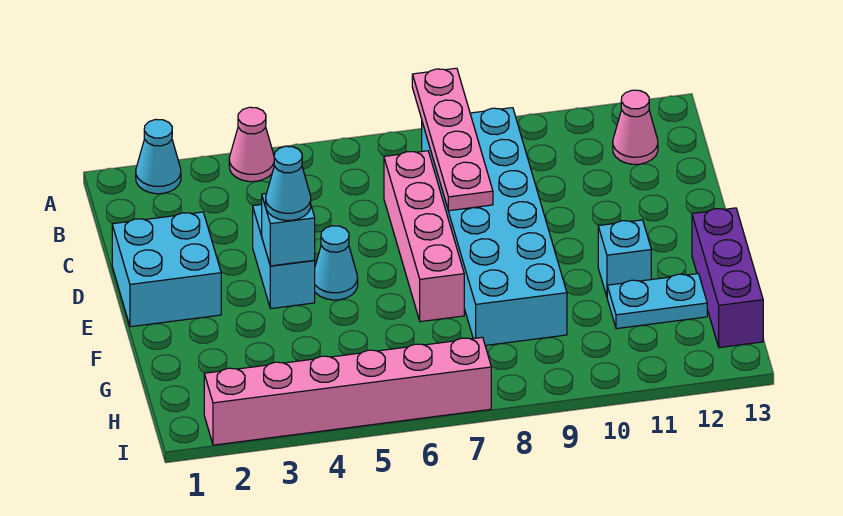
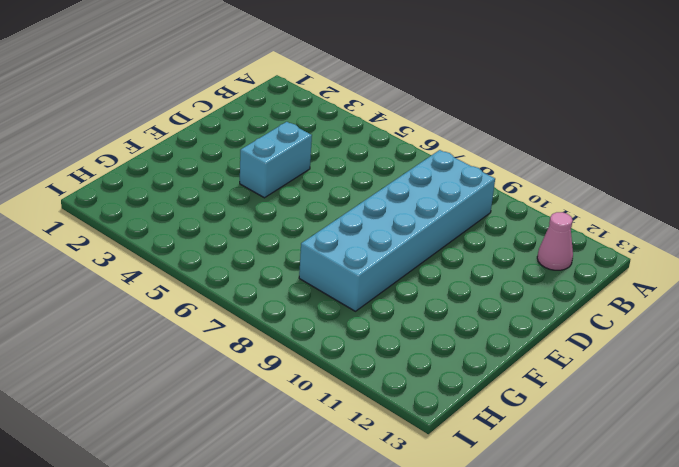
none -> cyan cone A2 level 1
none -> pink cone A4 level 1
none -> pink brick C7:F7 level 1

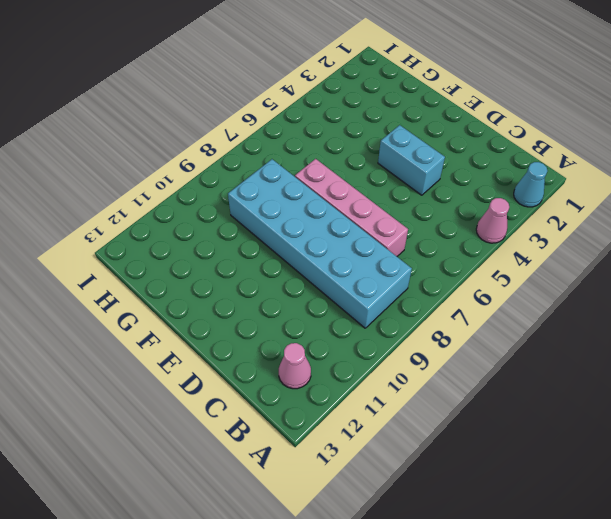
none -> cyan brick D1:E2 level 1
none -> cyan cone E5 level 1
none -> cyan brick F11 level 1

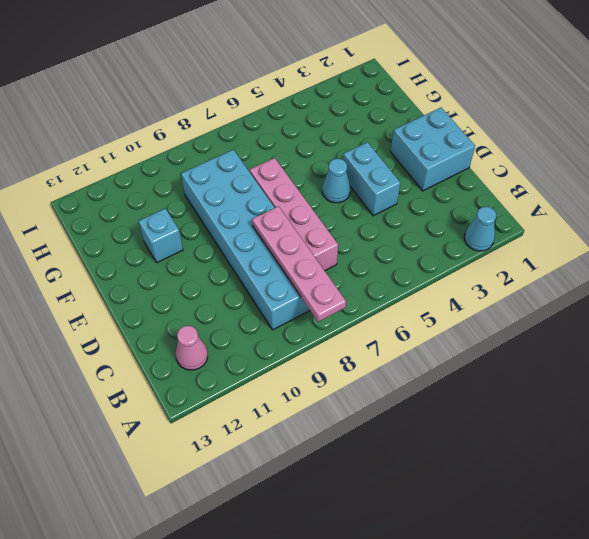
none -> pink cone A4 level 1
none -> purple brick F13:H13 level 1
none -> cyan plate G11:G12 level 1

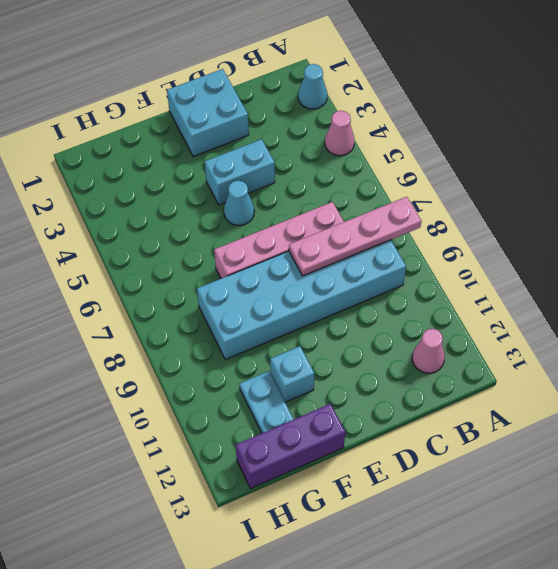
none -> pink brick I2:I7 level 1
none -> cyan brick E4 level 2
none -> cyan cone E4 level 3

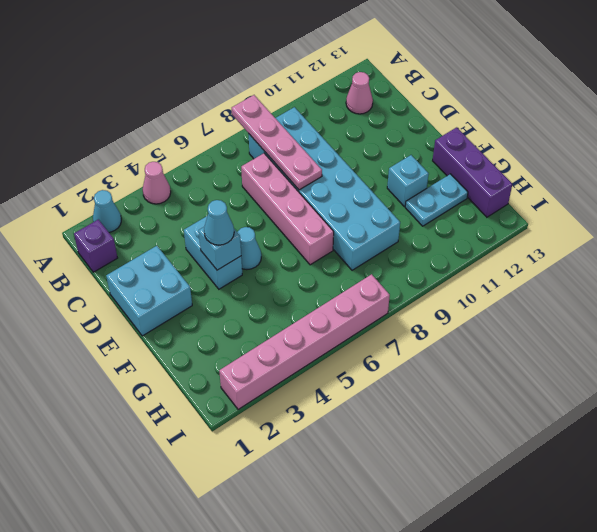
purple brick B1 level 1 -> none

